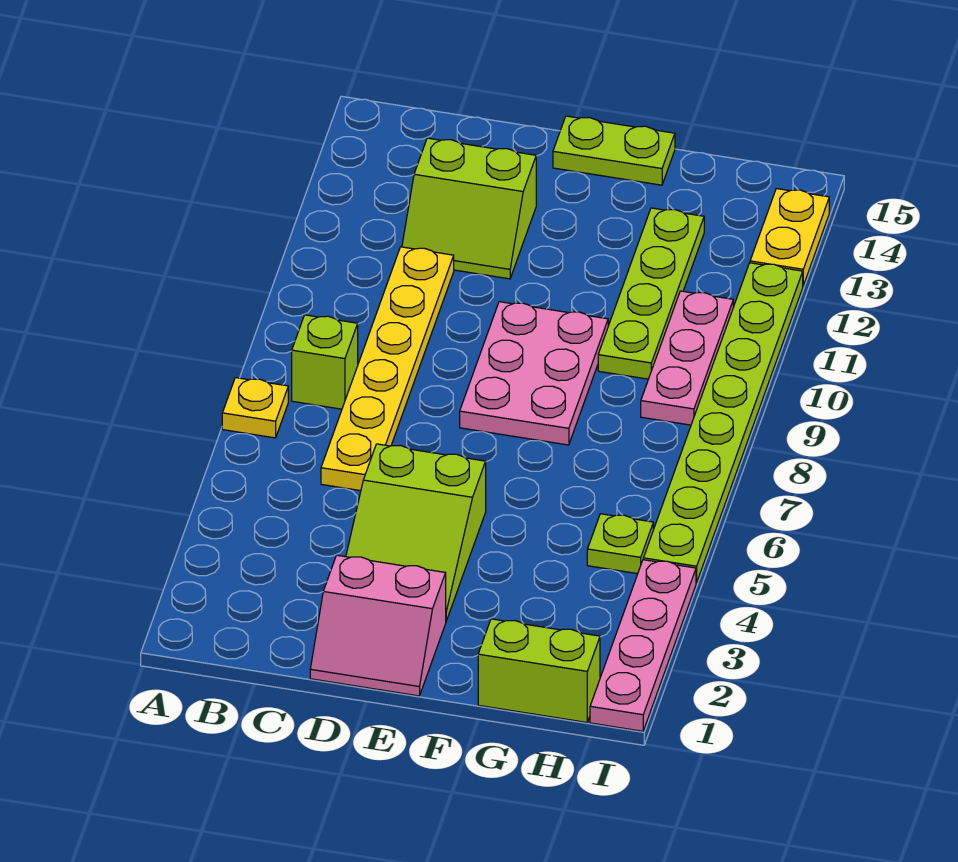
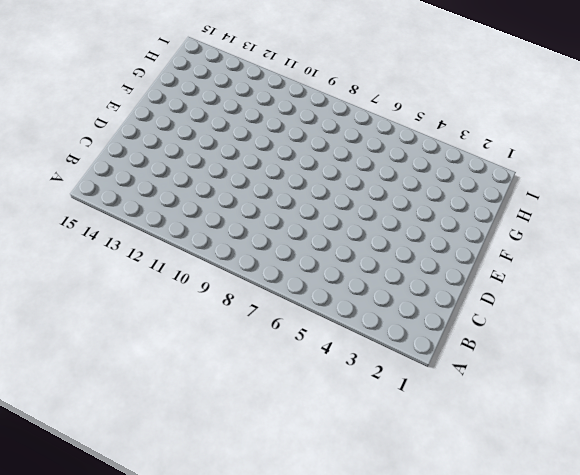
none -> yellow plate A7 level 1
none -> lime brick B8 level 1
none -> yellow plate C6:C11 level 1

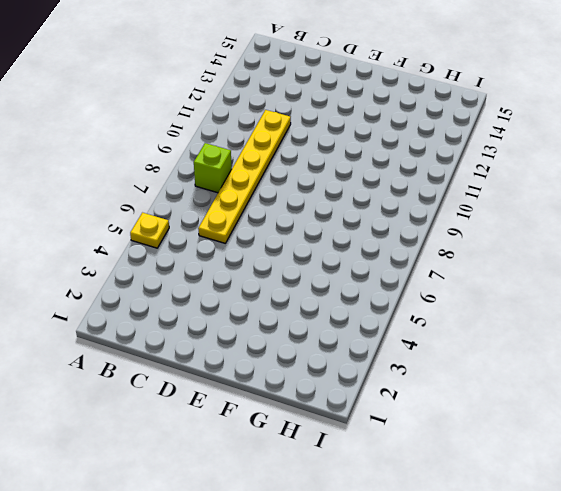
yellow plate A5 level 1 -> yellow plate A7 level 1
none -> lime slope C12:D13 level 1 top 13
none -> pink slope D1:E2 level 1 top 2
none -> lime slope D3:E5 level 1 top 5

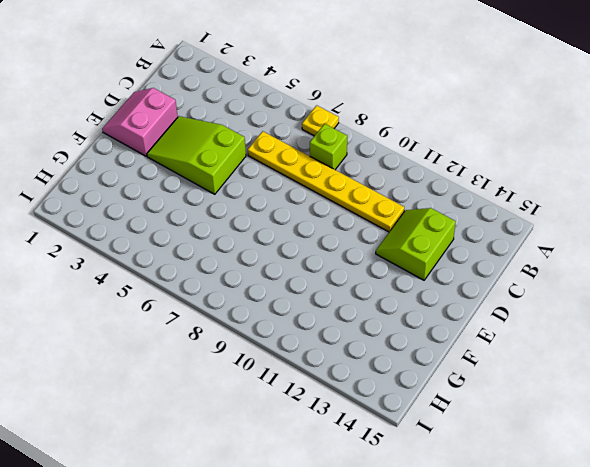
none -> pink plate E8:F10 level 1
none -> lime plate E15:F15 level 1
none -> lime brick G1:H1 level 1

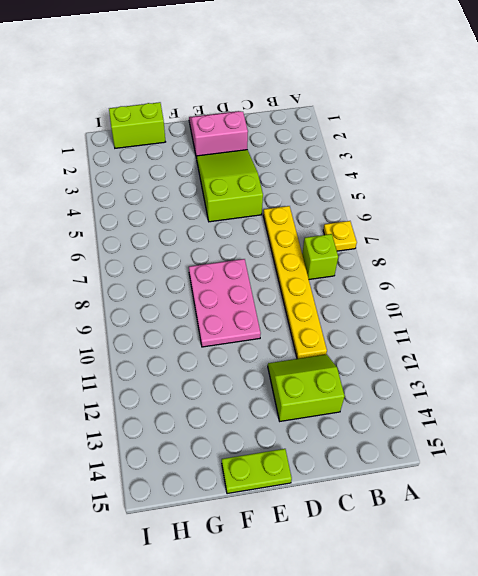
none -> lime plate G10:G13 level 1
none -> lime plate H5 level 1
none -> pink plate H9:H11 level 1

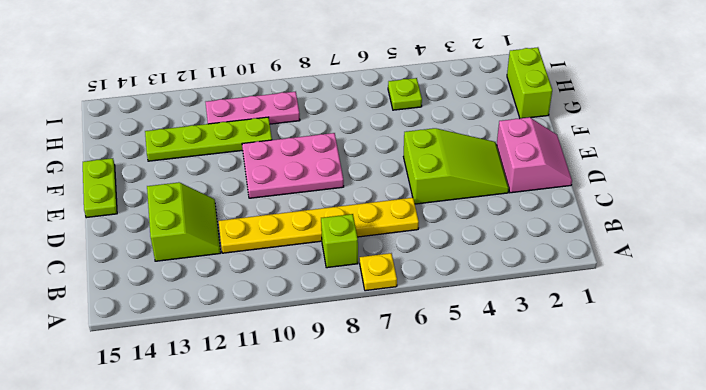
none -> pink plate I1:I4 level 1
none -> lime plate I5:I12 level 1
none -> yellow plate I13:I14 level 1

